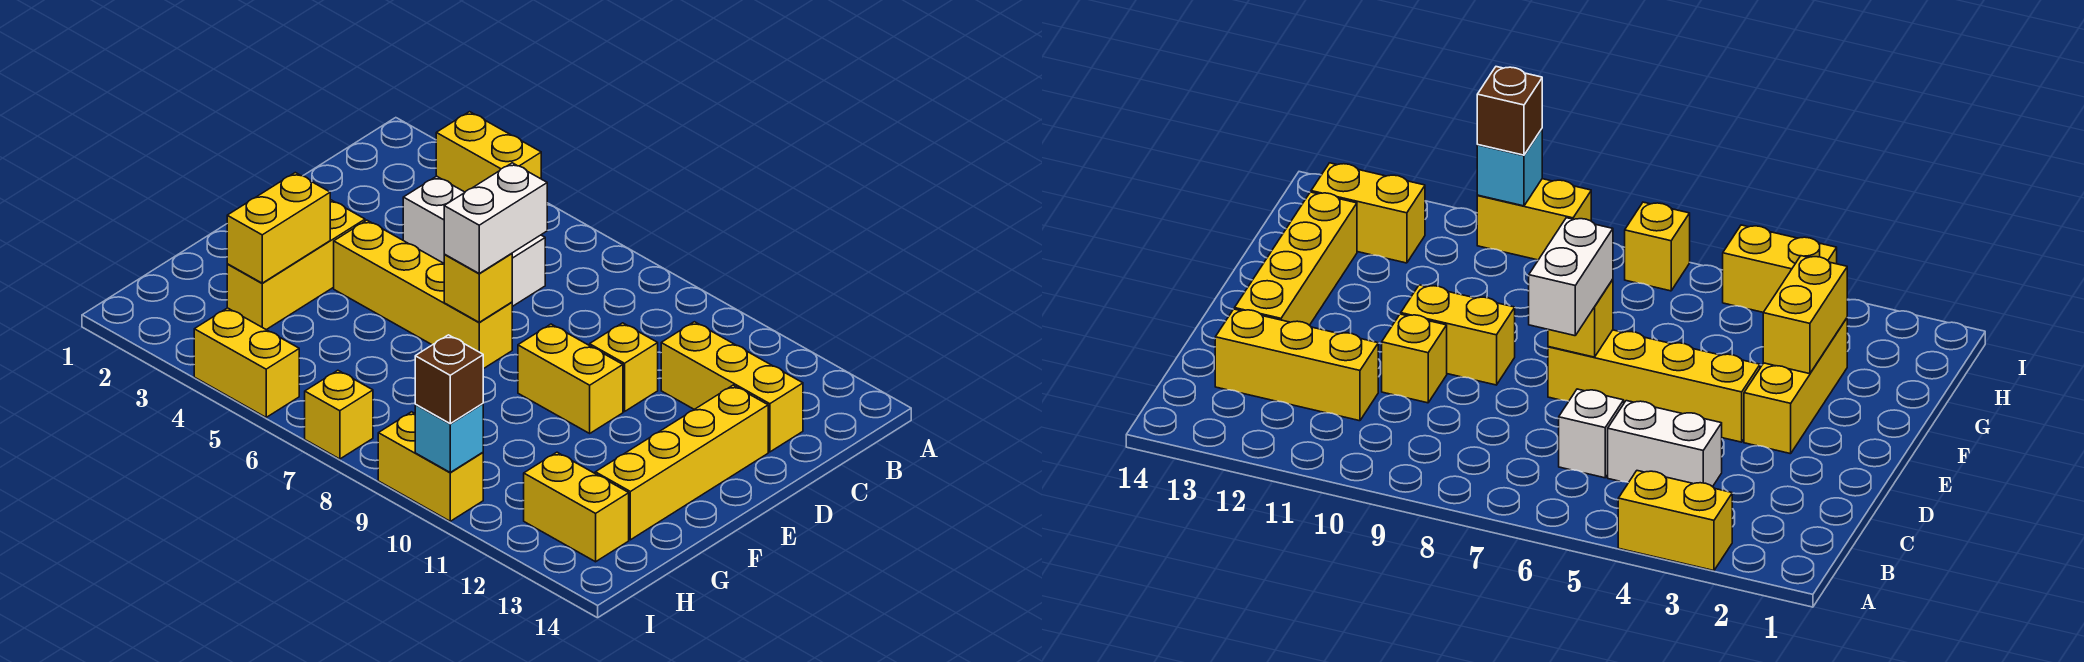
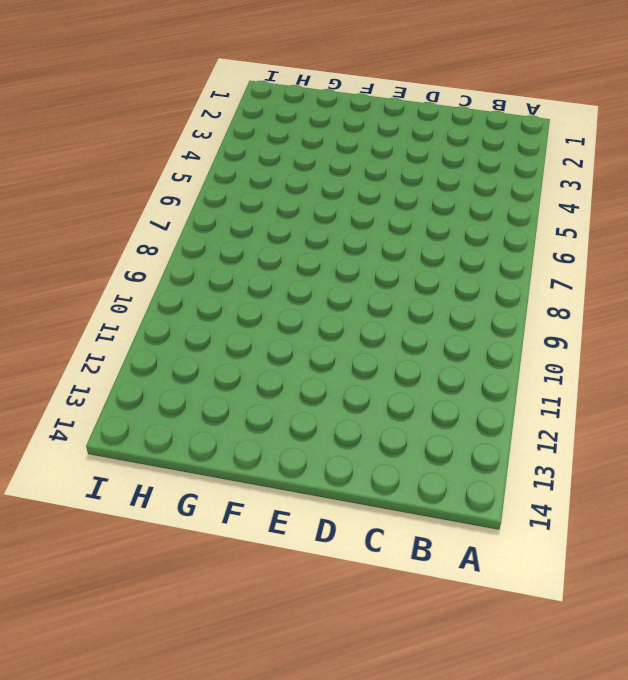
none -> yellow brick A3:A4 level 1
none -> white brick C4:C5 level 1
none -> white brick C6 level 1

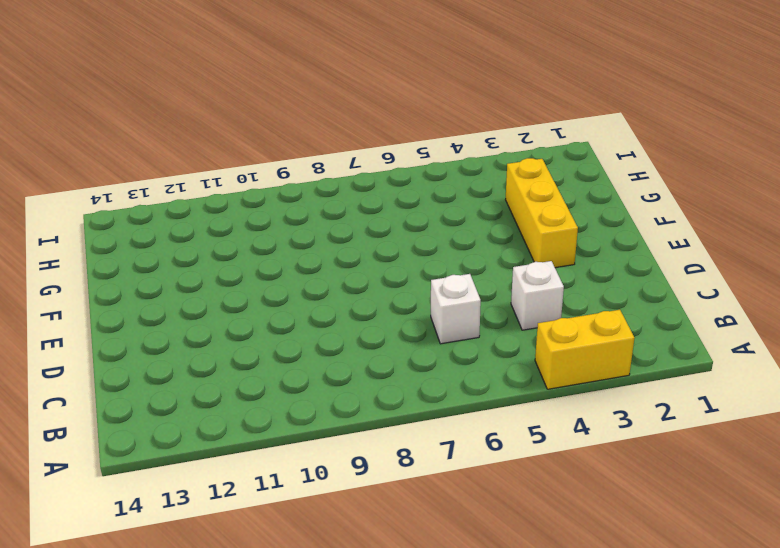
white brick C4 level 1 -> white brick C4:C5 level 1
none -> yellow brick C11:C13 level 1
none -> yellow brick D10 level 1
none -> yellow brick D13:G13 level 1

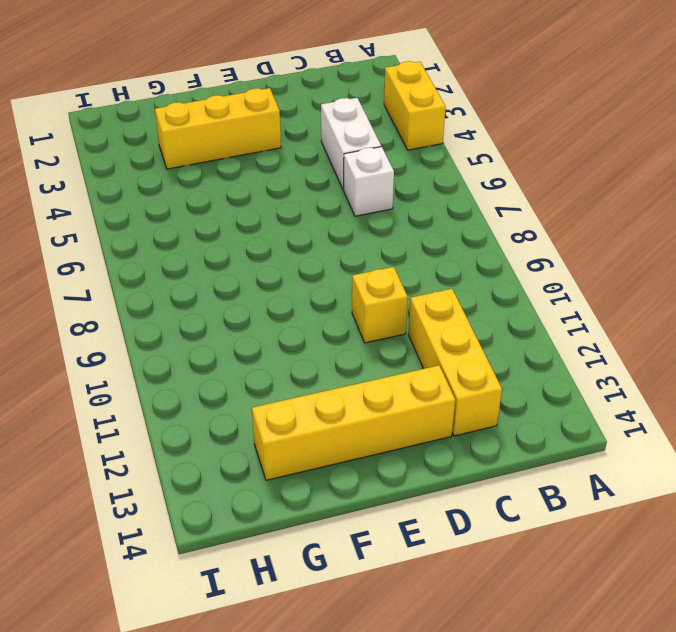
none -> yellow brick E4:E7 level 1
none -> yellow brick E9:E10 level 1
none -> yellow brick H12:H13 level 1

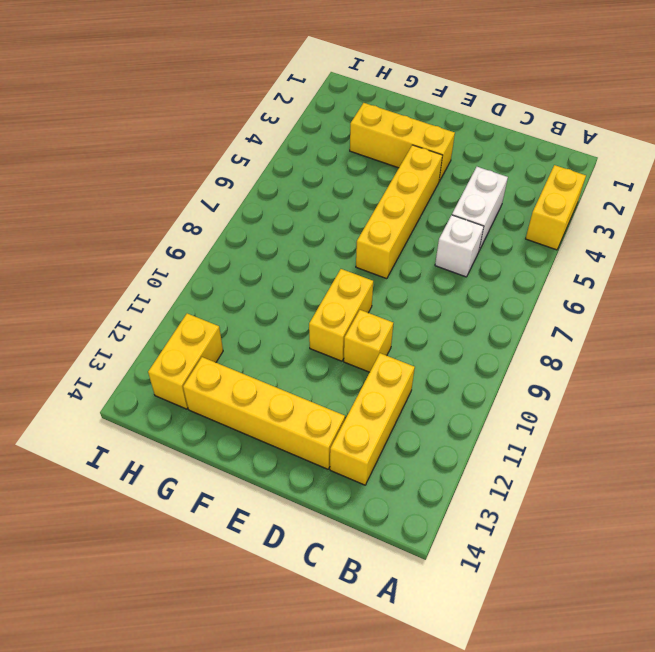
none -> yellow brick I4:I5 level 1
none -> yellow brick I7 level 1
none -> yellow brick I9:I10 level 1

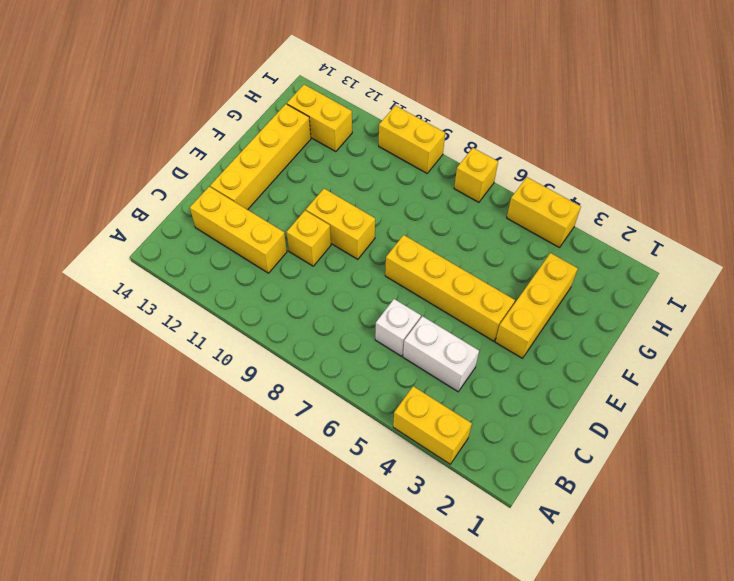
none -> yellow brick E7 level 2
none -> yellow brick F3:G3 level 2
none -> cyan brick I10 level 2

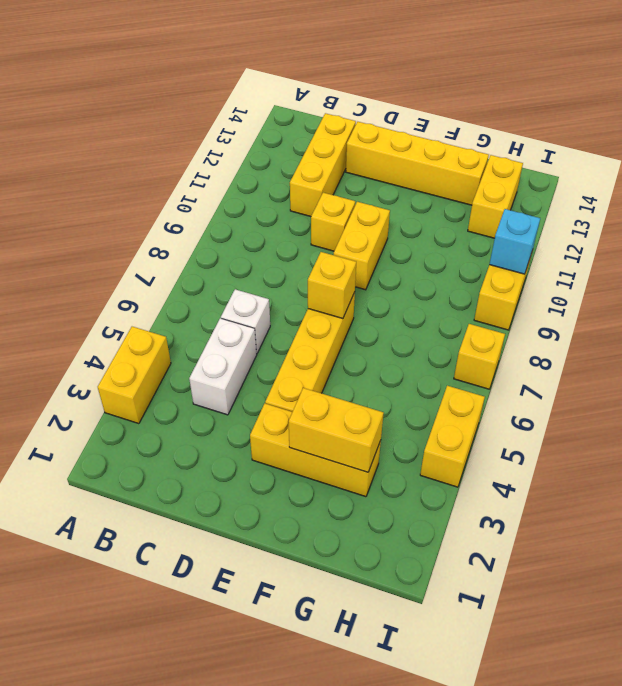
none -> white brick D7:E7 level 3
none -> brown brick I10 level 3

